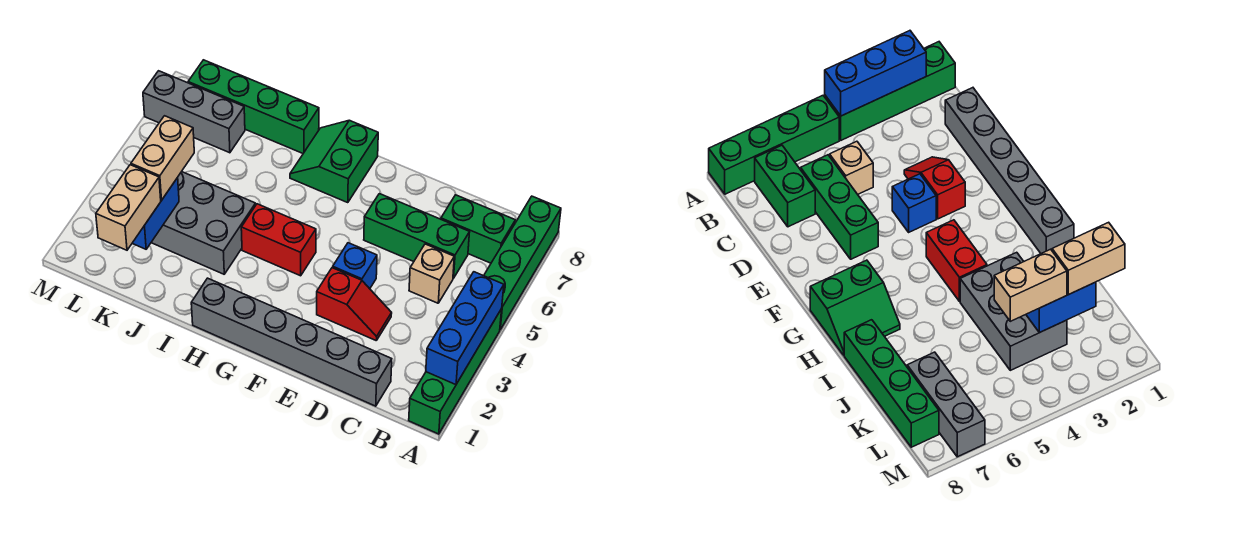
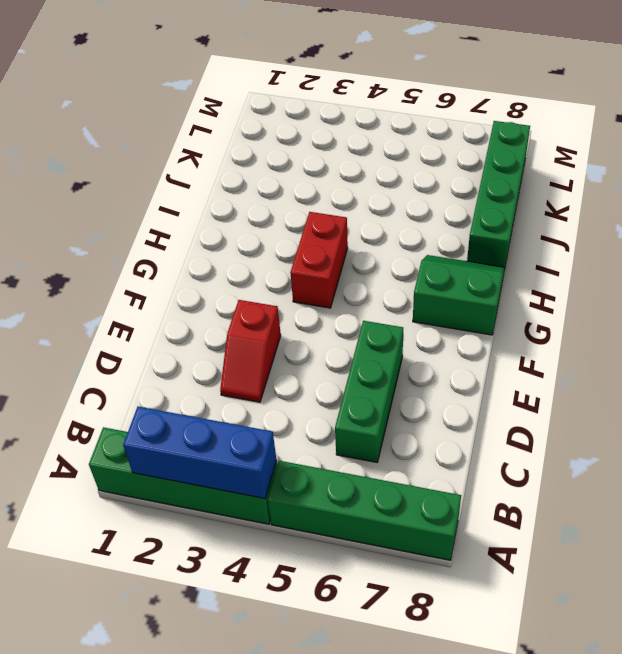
none -> green brick B7:C7 level 1
none -> grey brick C1:H1 level 1
none -> tan brick C5 level 1

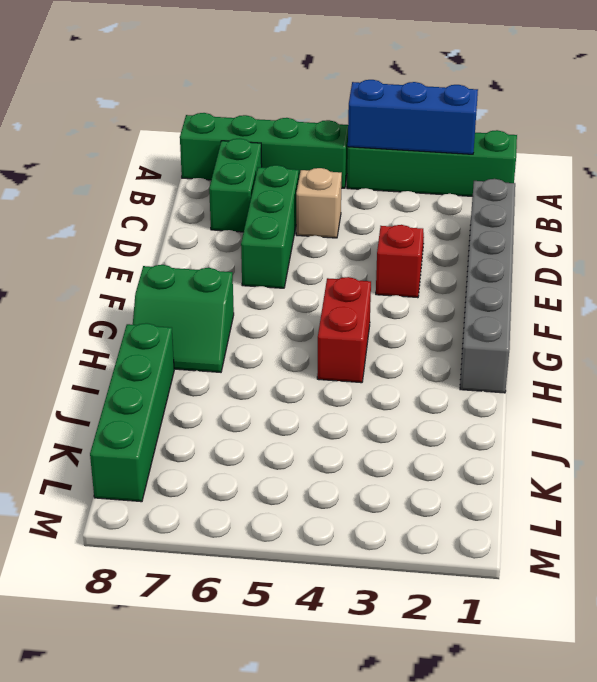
none -> blue brick E4 level 1
none -> grey brick I3:K4 level 1
none -> grey brick K7:M7 level 1

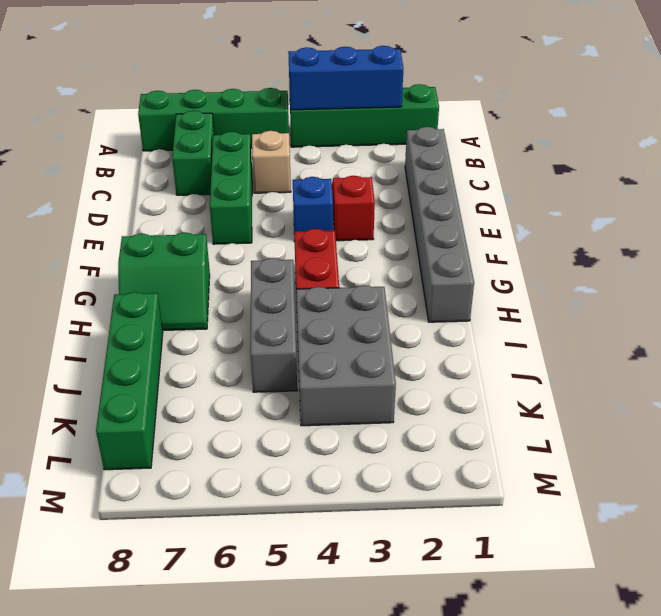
grey brick H5:J5 level 1 -> grey brick K7:M7 level 1
none -> blue brick K2:K3 level 2
none -> tan brick K1:K2 level 3
none -> tan brick K3:K4 level 3

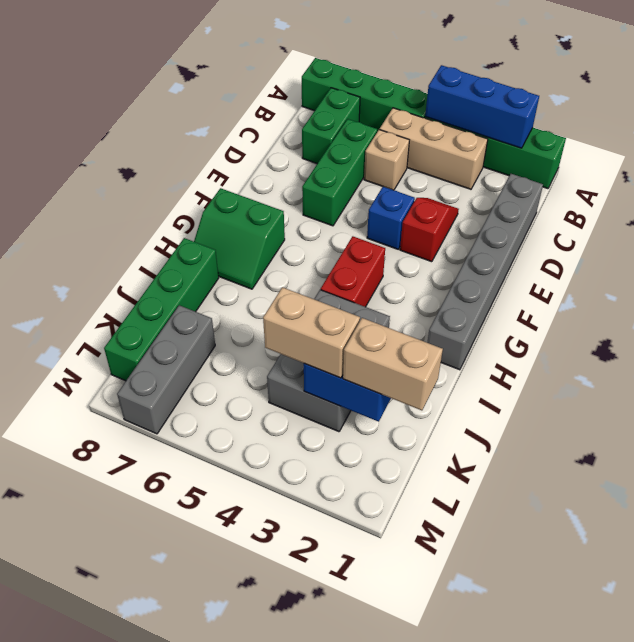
tan brick B3:B5 level 1 -> none

